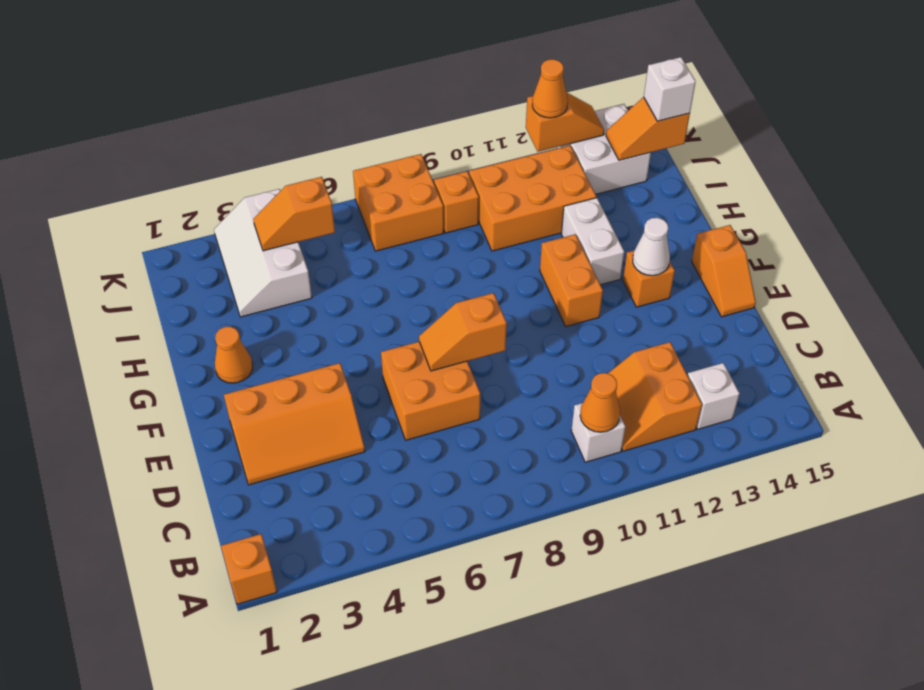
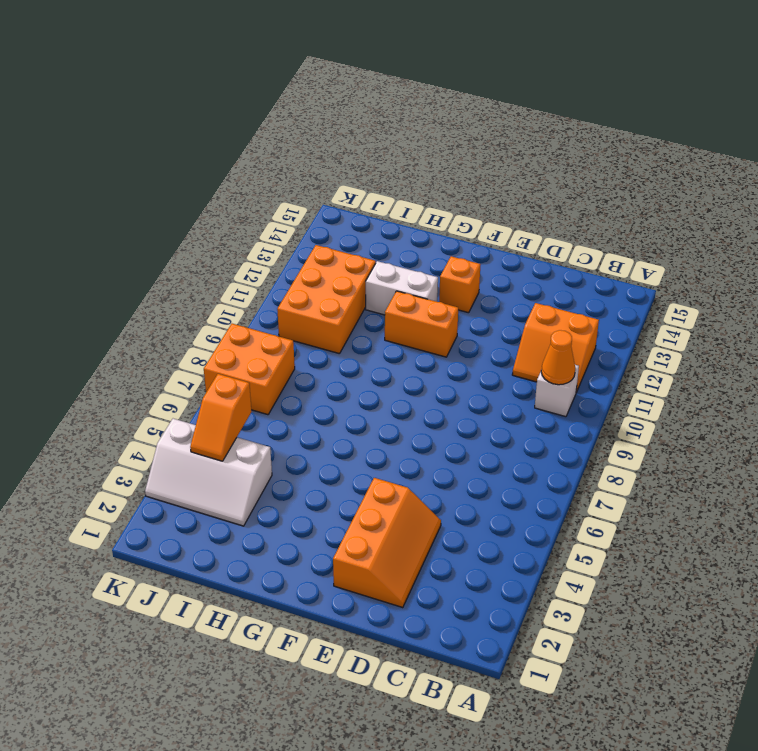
none -> orange brick A1 level 1
none -> white brick B13 level 1
none -> orange brick D6:E7 level 1

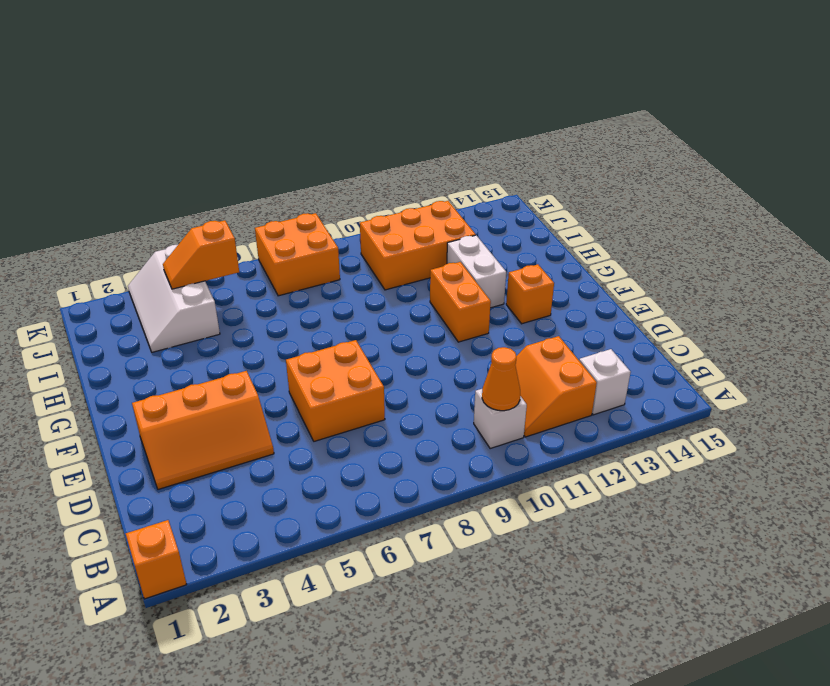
none -> orange slope E15:F15 level 1 top F
none -> orange cone G2 level 1
none -> orange brick J9 level 1

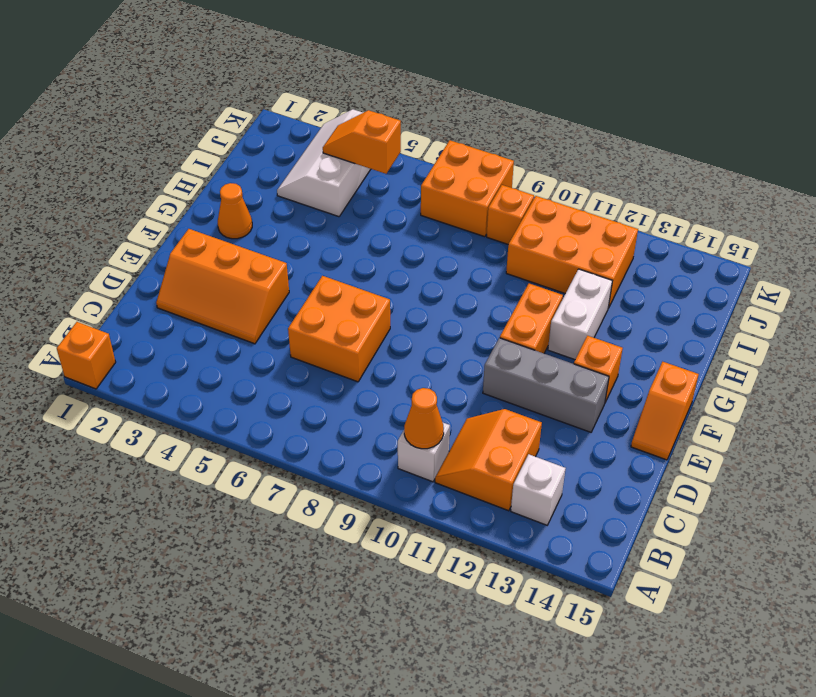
grey brick E11:E13 level 1 -> none
none -> white brick J13:K14 level 1
none -> orange slope E7:E8 level 2 top 8
none -> white cone F13 level 2

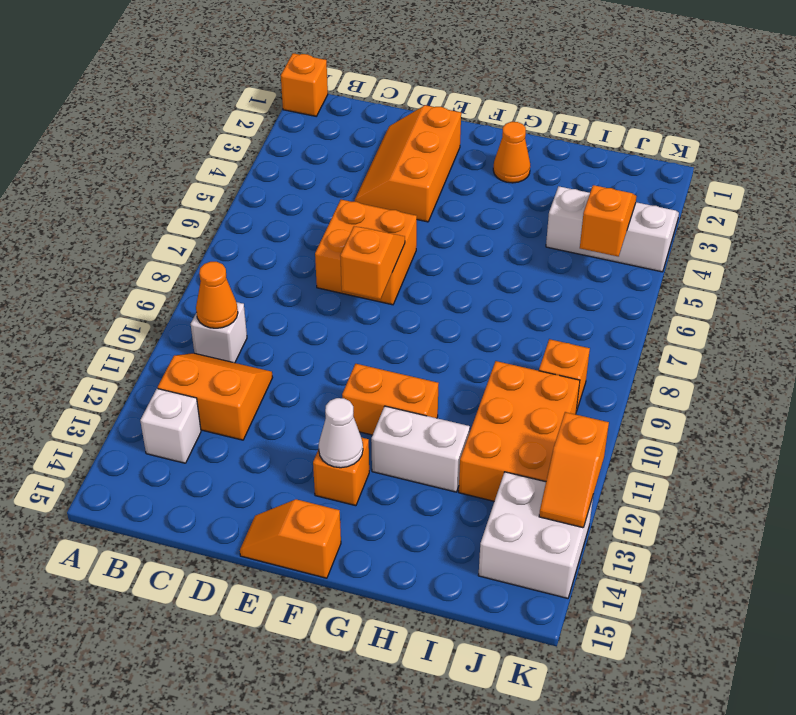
none -> orange brick J7:K8 level 1
none -> orange slope J14:J15 level 2 top 15
none -> white brick J15 level 3

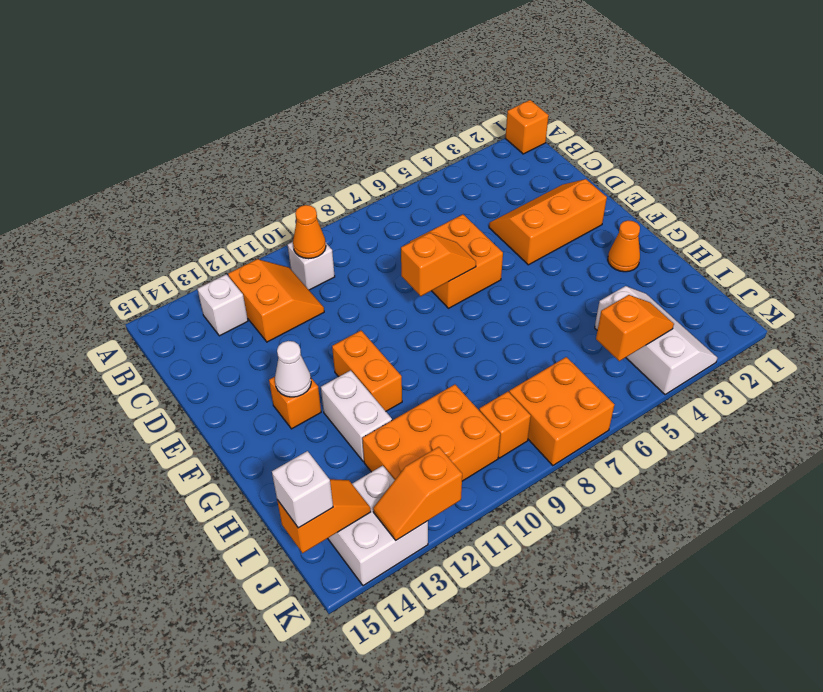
none -> orange slope E15:F15 level 1 top F
none -> orange cone K12 level 3

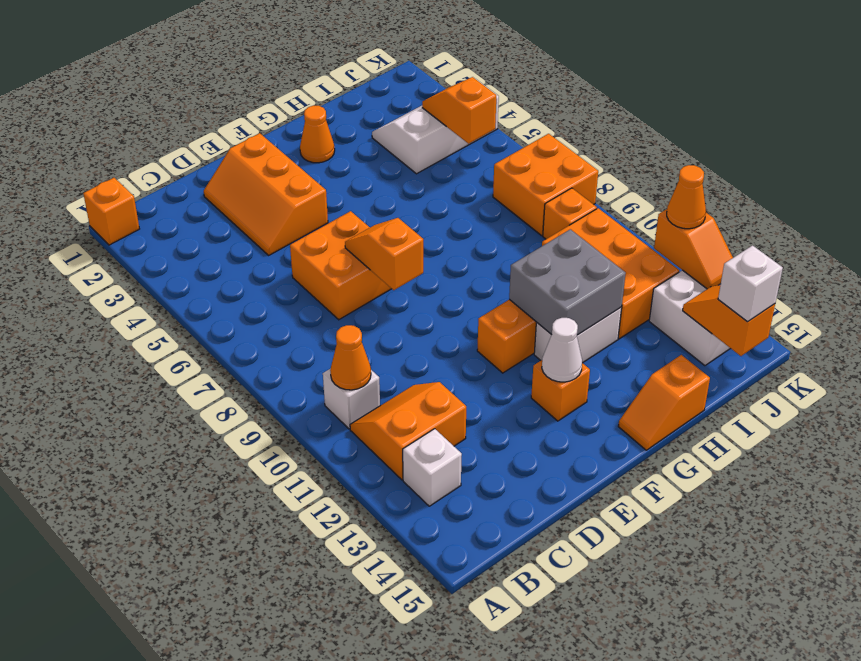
grey brick G11:H12 level 2 -> none
orange slope G15:H15 level 1 top H -> orange slope E15:F15 level 1 top F

